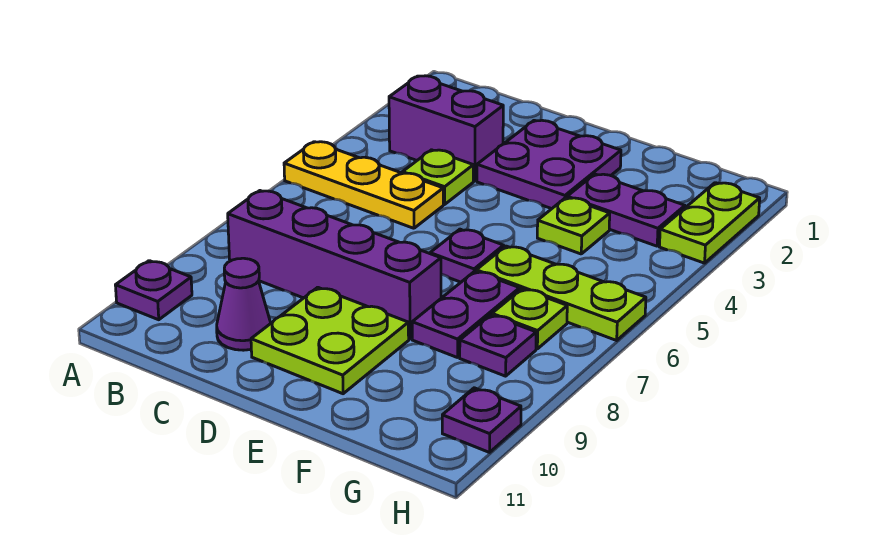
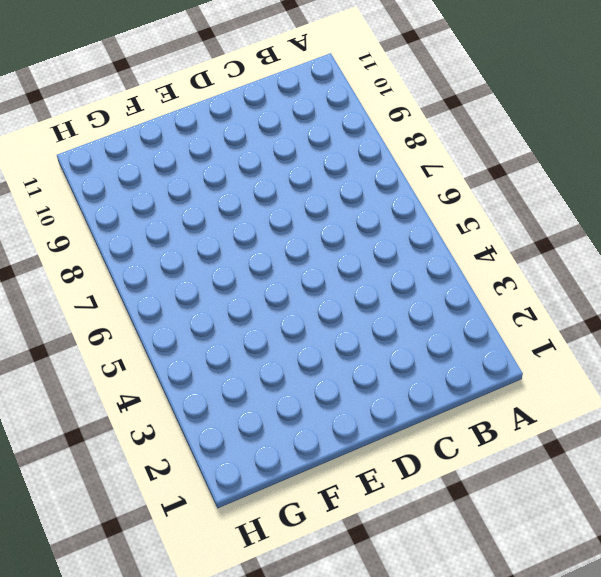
none -> yellow plate A5:C5 level 1
none -> purple plate A10 level 1
none -> purple brick B3:C3 level 1

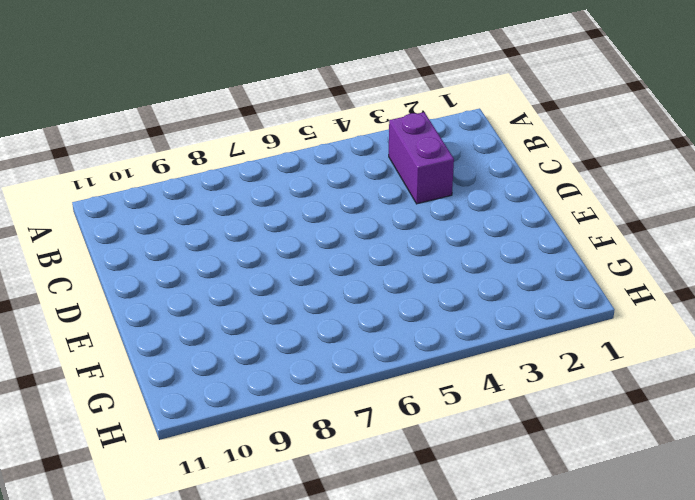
none -> yellow plate A5:C5 level 1
none -> purple plate A10 level 1
none -> purple brick B8:E8 level 1

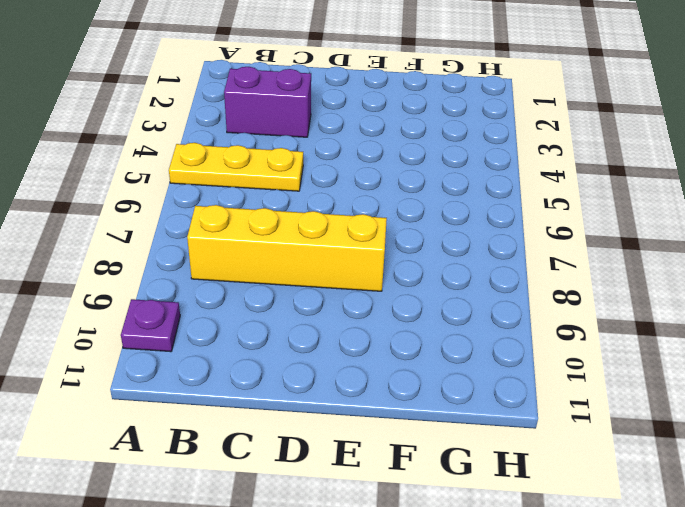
yellow brick B8:E8 level 1 -> purple brick B8:E8 level 1
none -> lime plate C4 level 1
none -> purple cone C10 level 1
none -> purple plate D2:E3 level 1

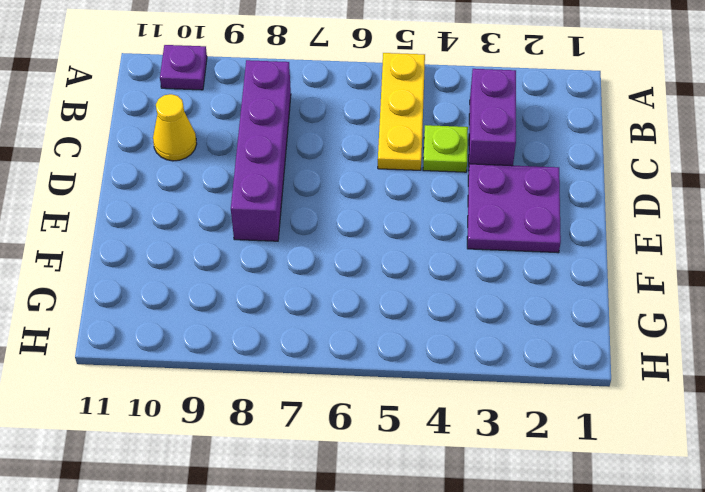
yellow cone C10 level 1 -> purple cone C10 level 1
none -> lime plate D9:E10 level 1
none -> purple plate E6 level 1
none -> purple plate F3:G3 level 1

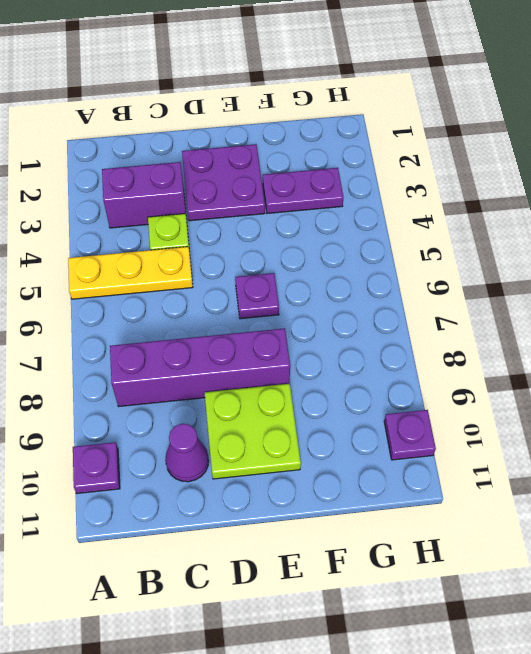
none -> lime plate F4 level 1
none -> lime plate F6:H6 level 1
none -> purple plate F7:F8 level 1

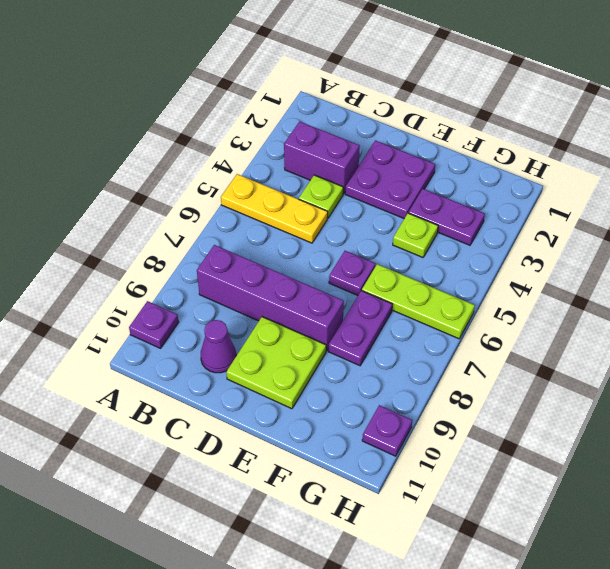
none -> lime plate G7 level 1
none -> purple plate G8 level 1
none -> lime plate H2:H3 level 1

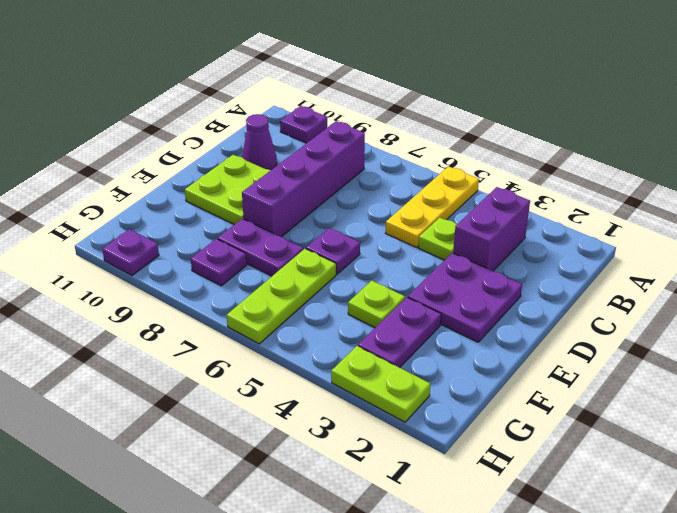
none -> lime plate G7 level 1

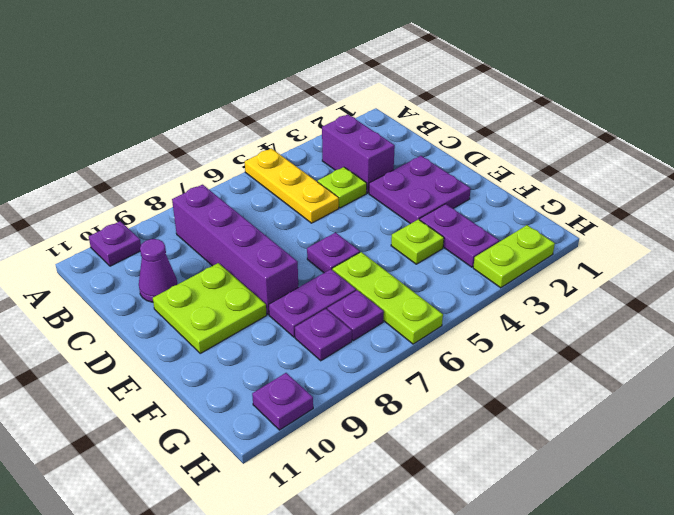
purple plate G7 level 1 -> lime plate G7 level 1

